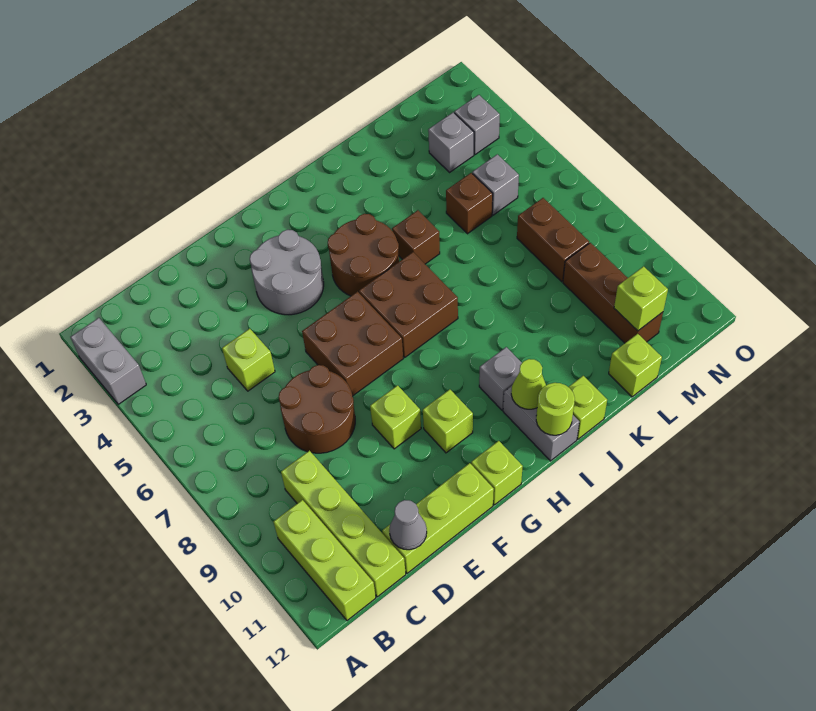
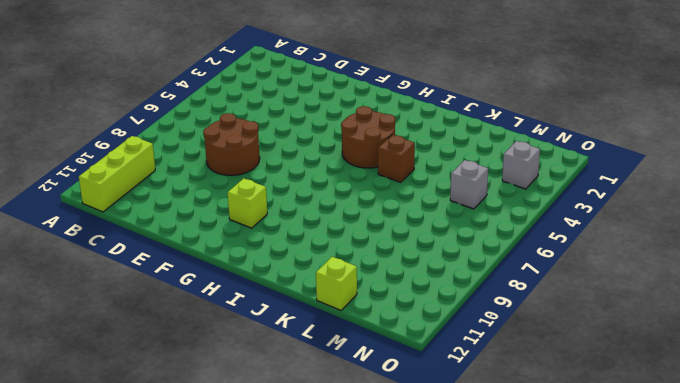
none -> grey brick A2:A3 level 1
none -> lime brick C9:C12 level 1
none -> lime brick D5 level 1

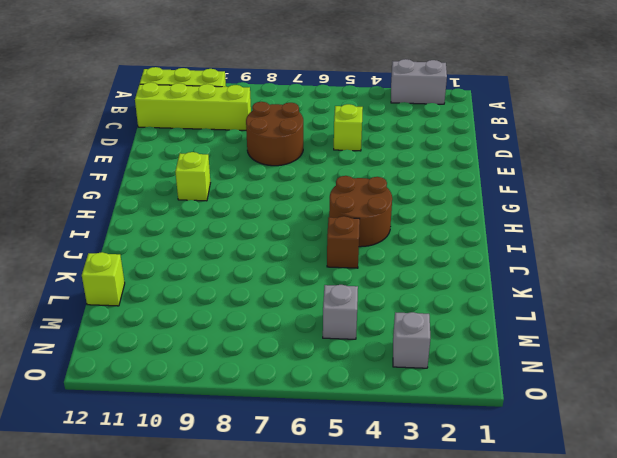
none -> lime brick D12:F12 level 1
none -> grey round brick F3:G4 level 1
none -> brown brick F6:G7 level 1

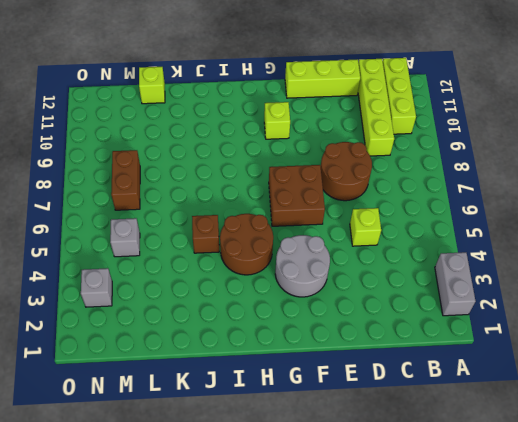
none -> lime brick F9 level 1
none -> lime brick G12 level 1
none -> brown brick H6:I7 level 1

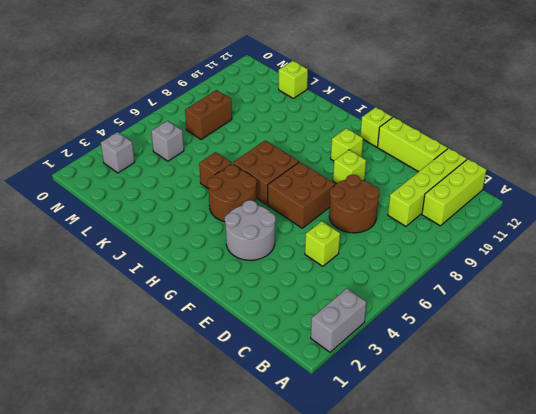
none -> grey brick I10 level 1
none -> grey brick I11:I12 level 1
none -> lime brick J12 level 1

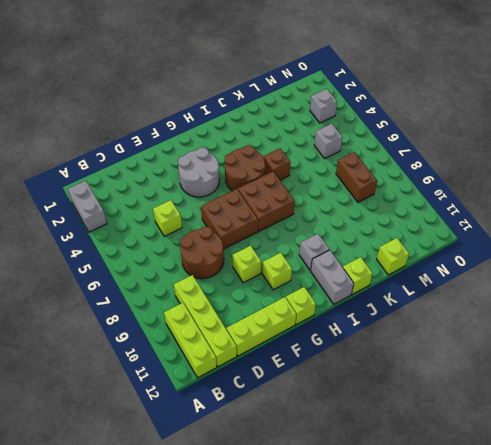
none -> brown brick L5 level 1
none -> grey brick M3 level 1
none -> brown brick M9:M11 level 1

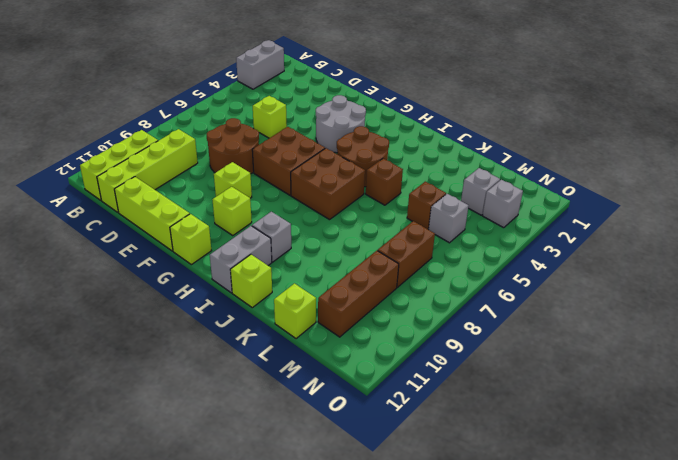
none -> grey cone D12 level 2
none -> lime cone I11 level 2
none -> lime round brick I12 level 2

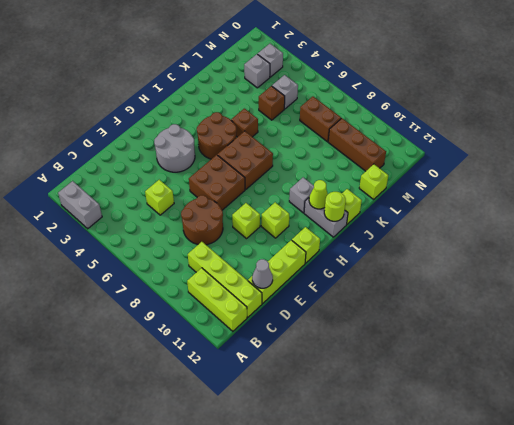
none -> lime brick M11 level 2

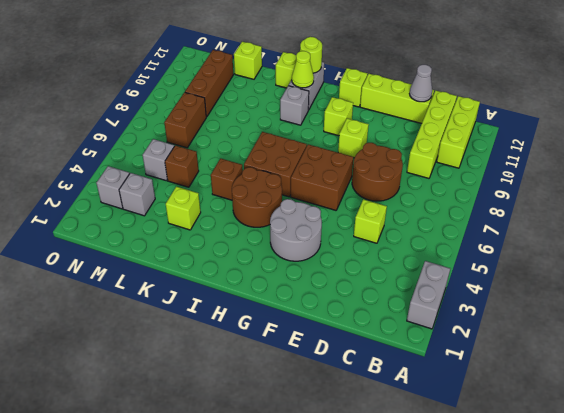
lime brick K3 level 1 -> lime brick M11 level 2

